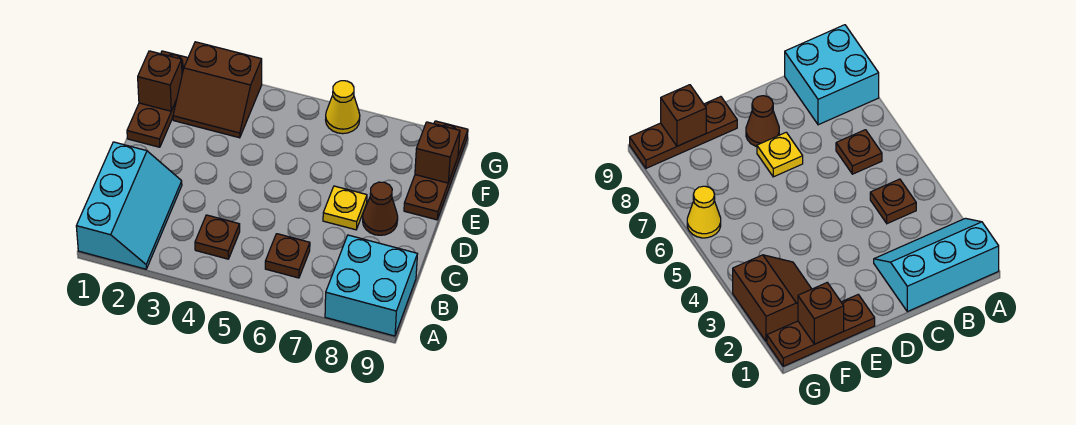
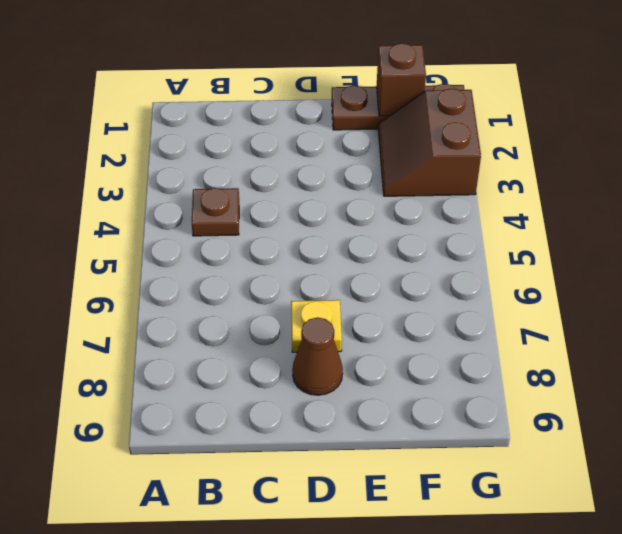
none -> cyan slope A1:C2 level 1 top 1
none -> cyan brick A8:B9 level 1
none -> brown plate B6 level 1

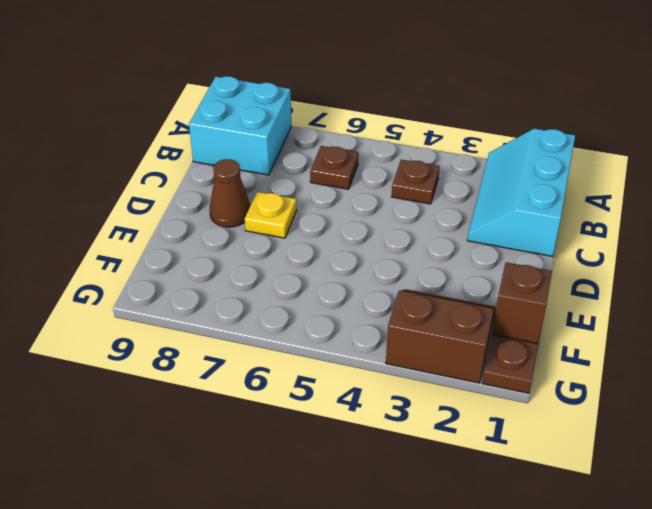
none -> brown plate E9:G9 level 1
none -> yellow cone G6 level 1
none -> brown brick F9 level 2

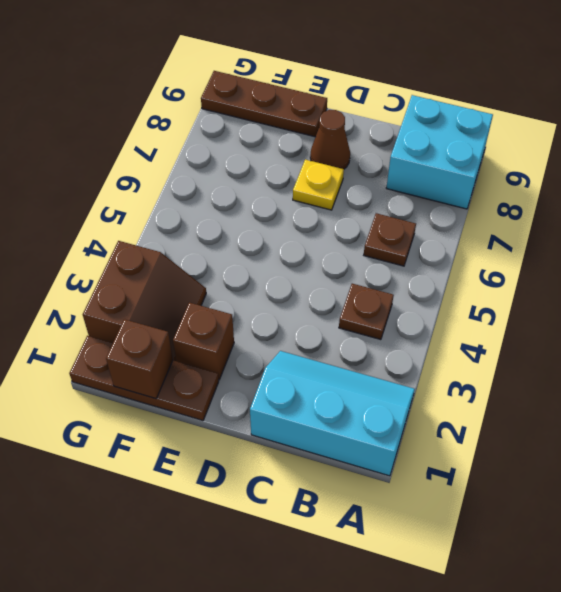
brown brick E2 level 1 -> brown brick F9 level 2
none -> yellow cone G6 level 1

